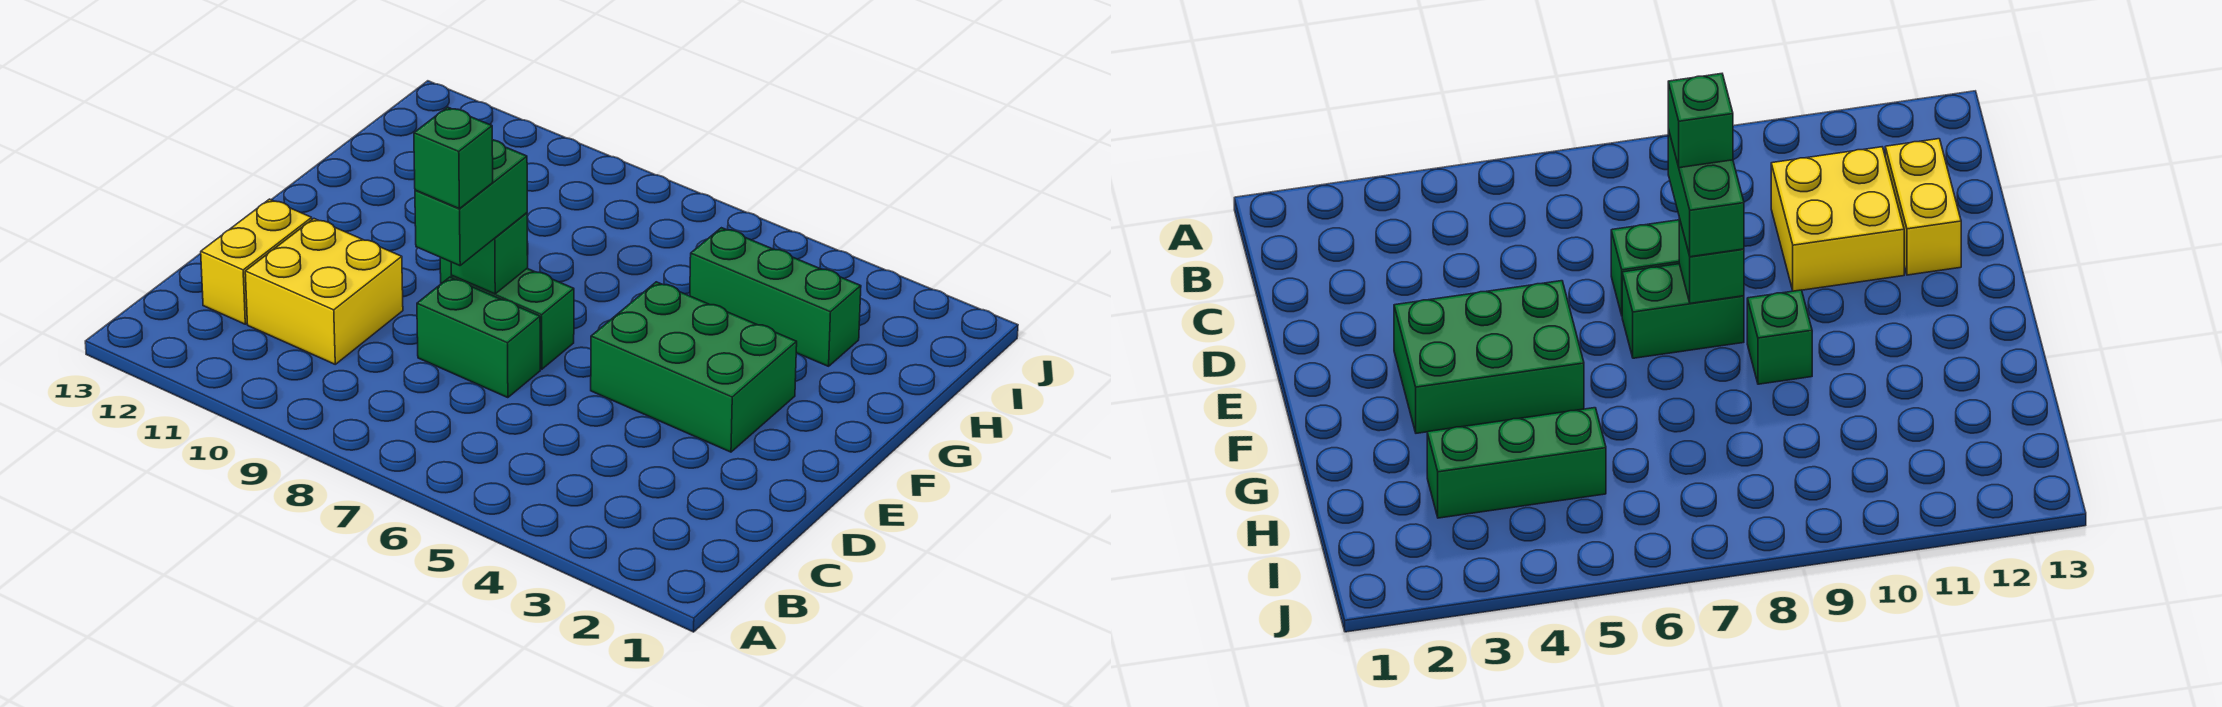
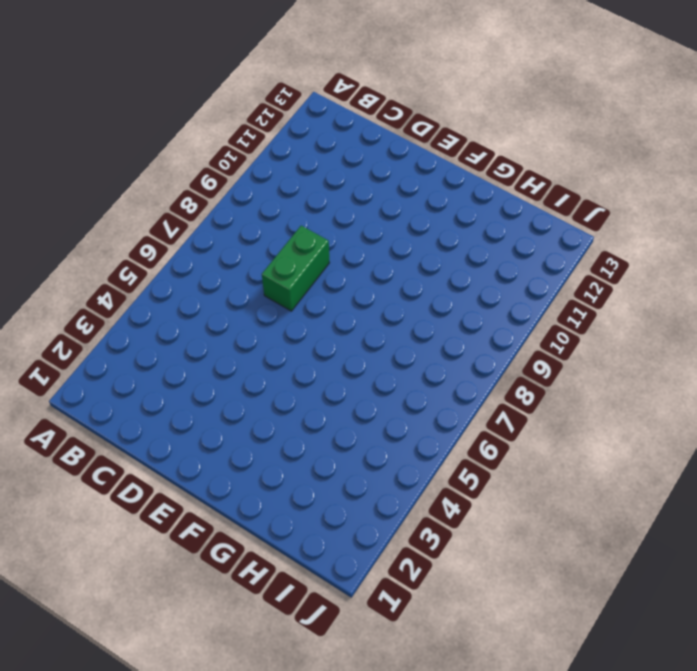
none -> yellow brick C10:D11 level 1
none -> yellow brick C12:D12 level 1

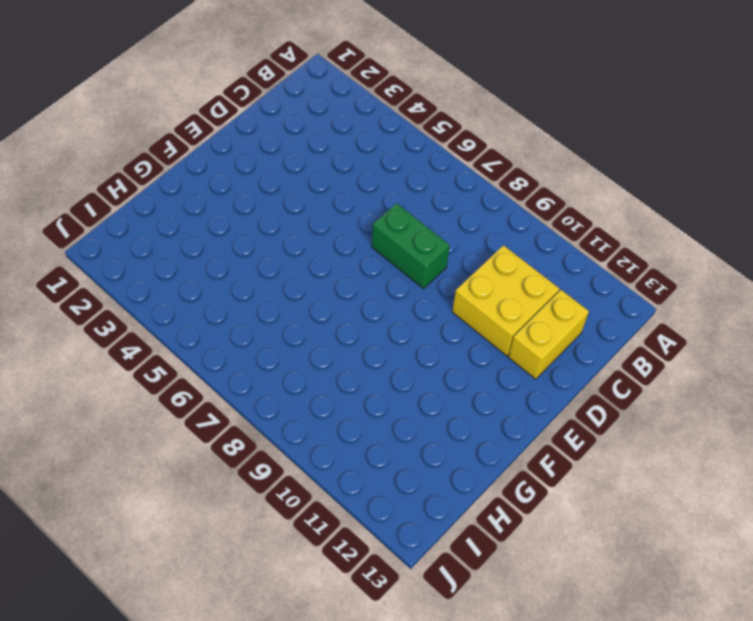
none -> green brick E3:F5 level 1
none -> green brick E7:E8 level 1

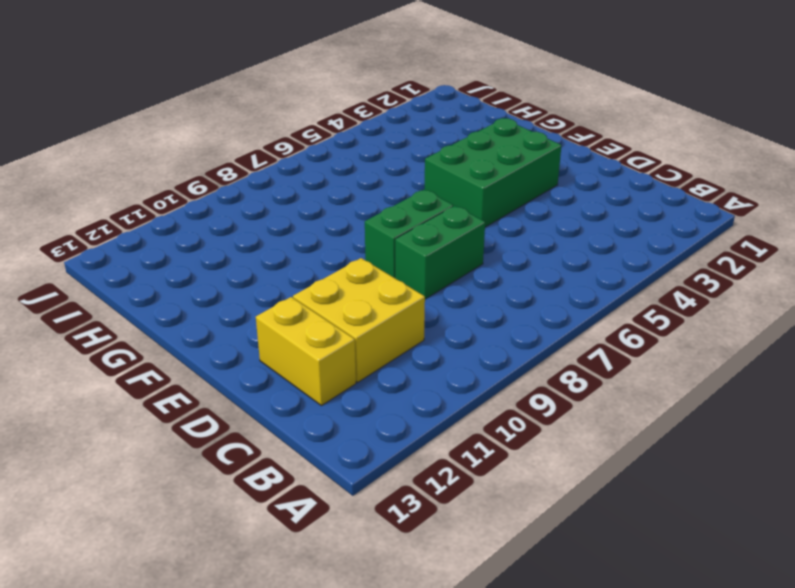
none -> green brick F9 level 1
none -> green brick H3:H5 level 1

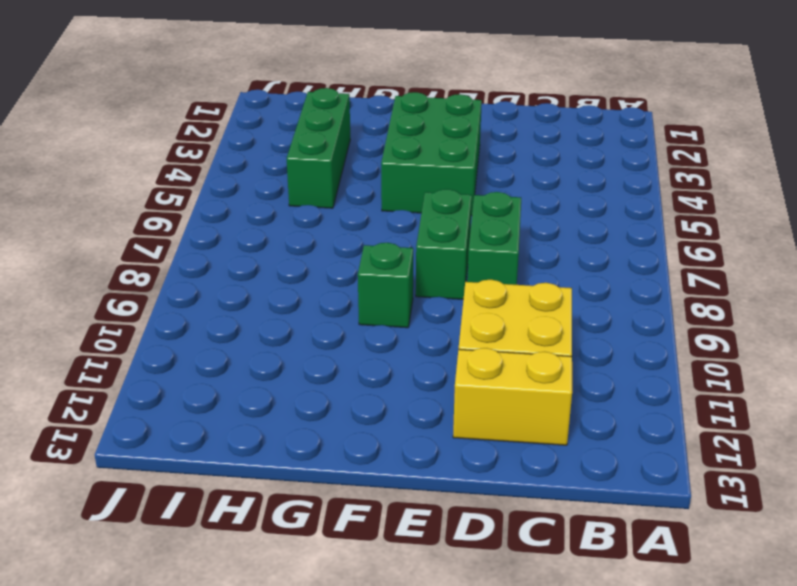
none -> green brick E8 level 2
none -> green brick D8:E8 level 3

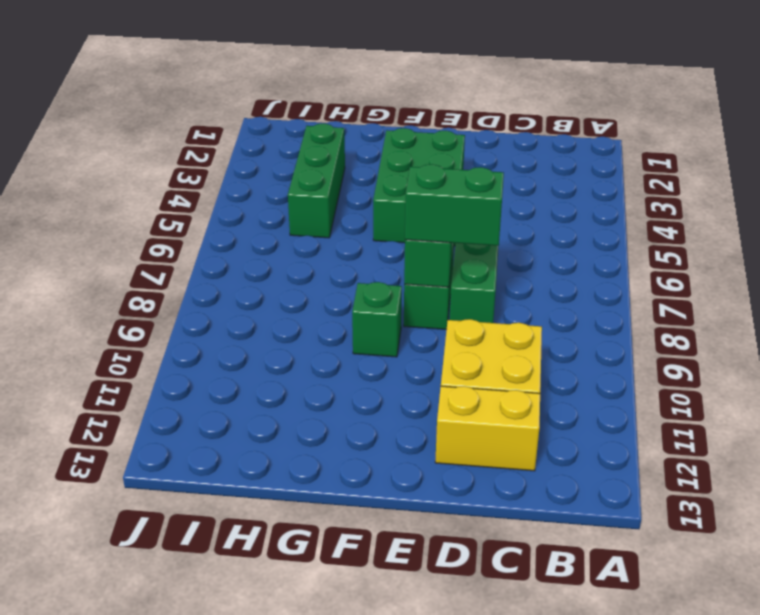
none -> green brick D8 level 4

